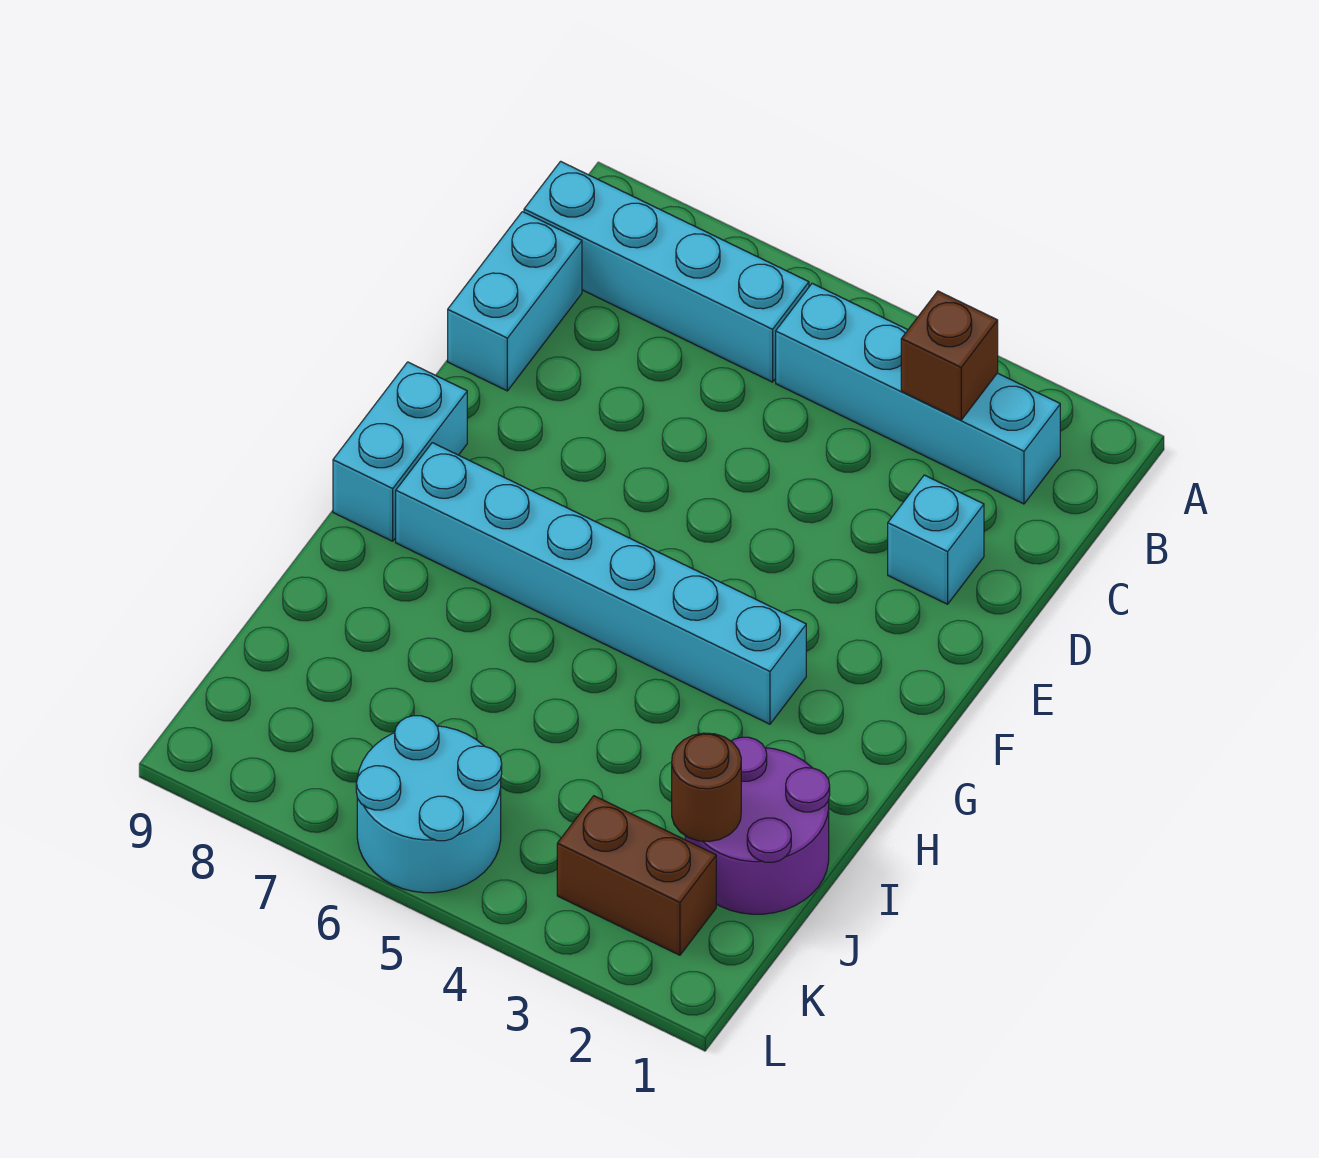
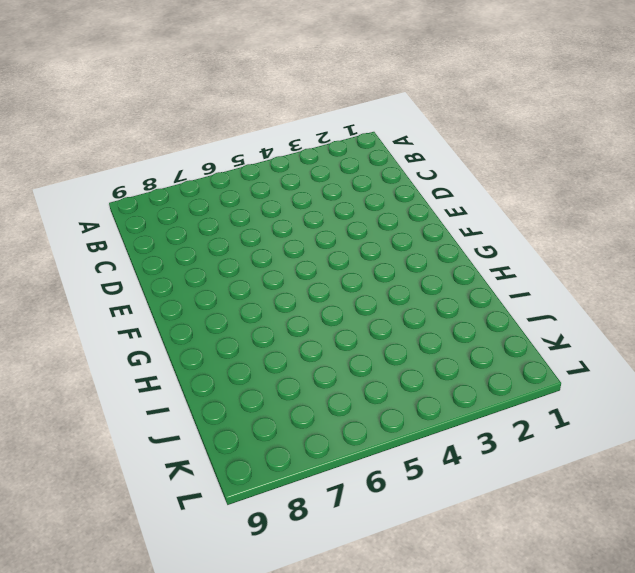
none -> cyan brick B2:B5 level 1
none -> cyan brick B6:B9 level 1

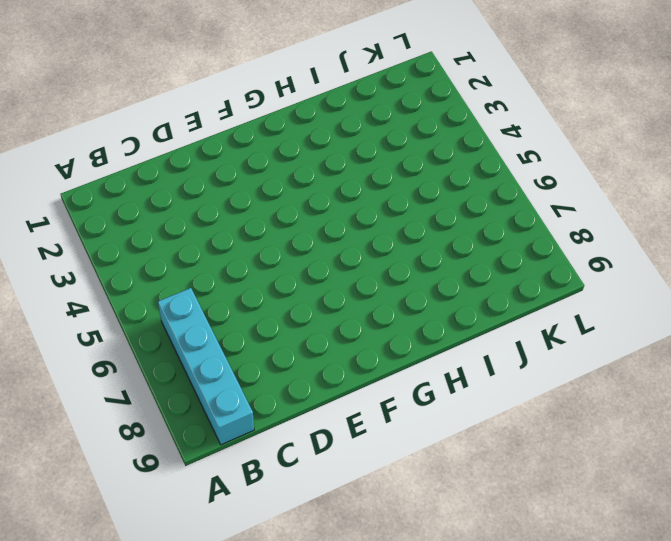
none -> cyan brick B2:B5 level 1
none -> cyan brick C9:D9 level 1

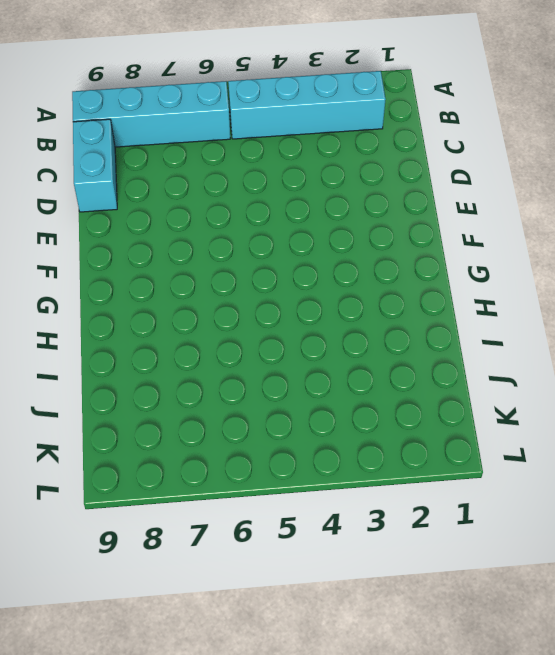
none -> cyan brick D2 level 1
none -> cyan brick F9:G9 level 1

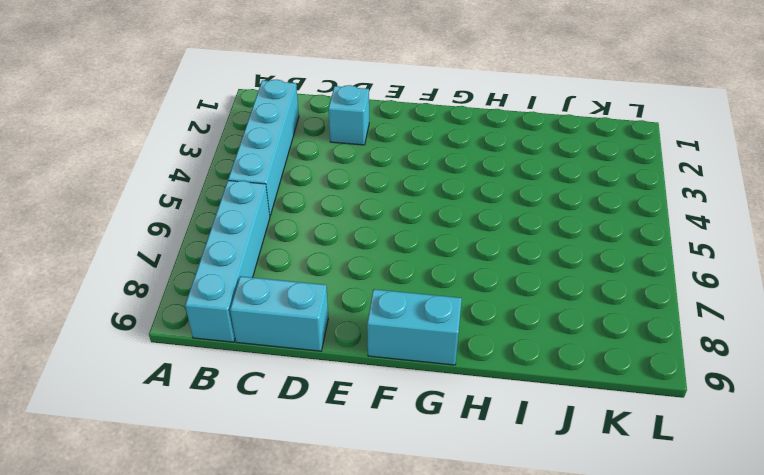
none -> cyan brick G3:G8 level 1
none -> purple round brick I1:J2 level 1

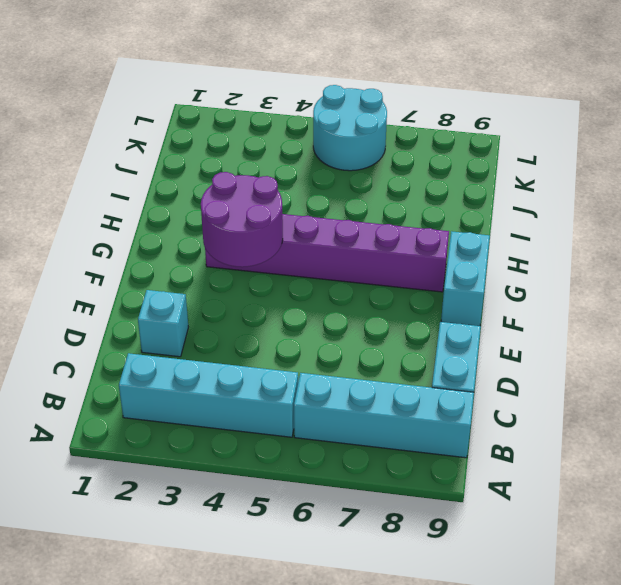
purple round brick F3:G4 level 2 -> purple round brick I1:J2 level 1
purple brick G3:G8 level 1 -> cyan brick G3:G8 level 1
none -> brown brick K2:K3 level 1
none -> brown brick B3 level 2

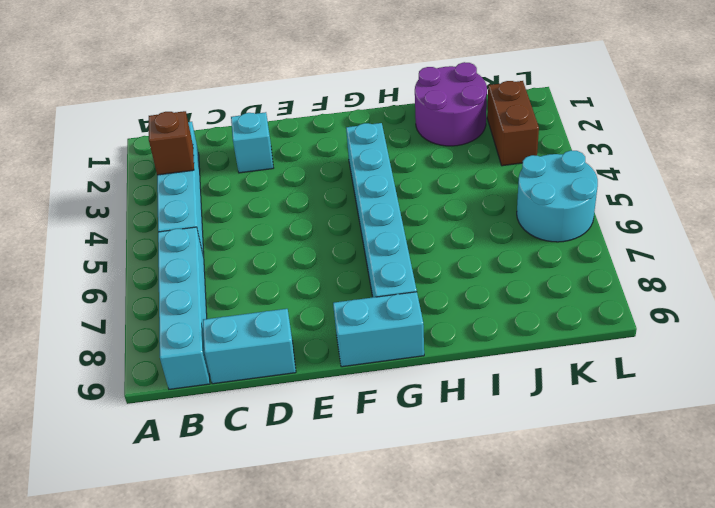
none -> brown round brick J2 level 2

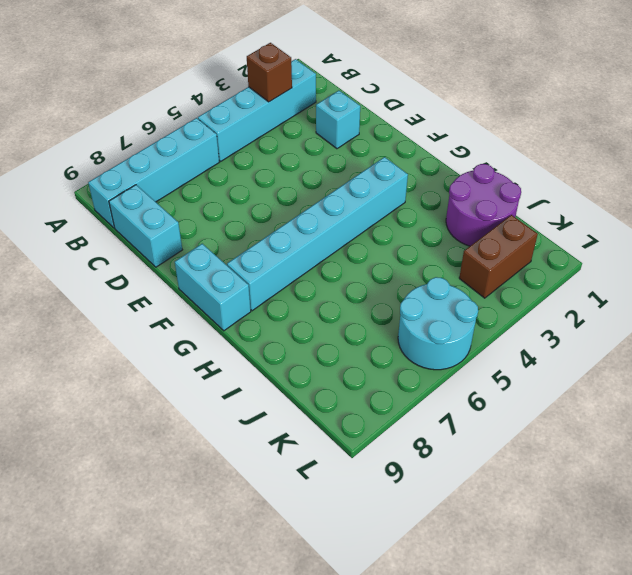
none -> brown round brick J2 level 2

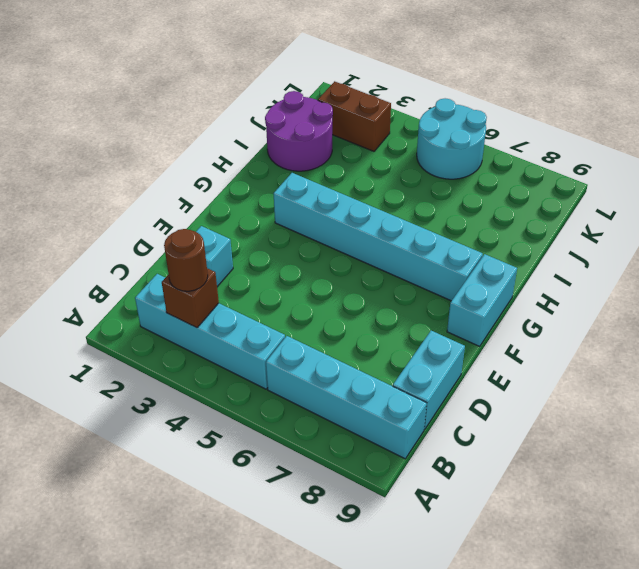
brown round brick B3 level 3 -> brown round brick J2 level 2

